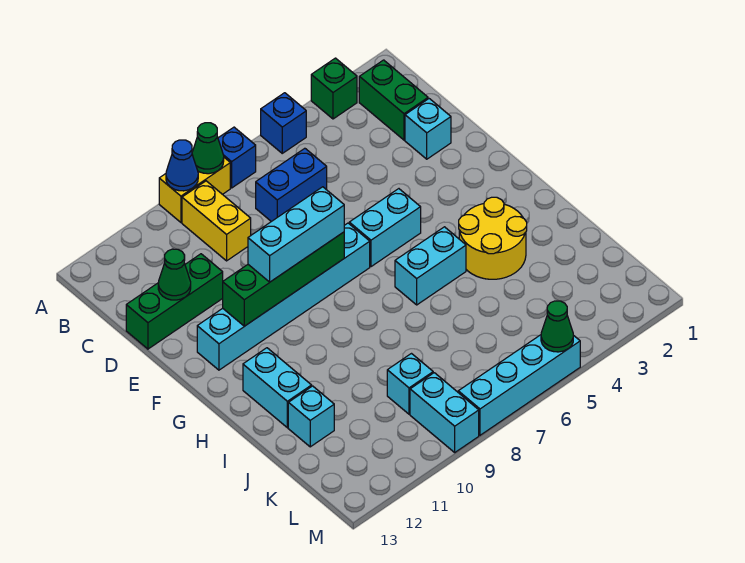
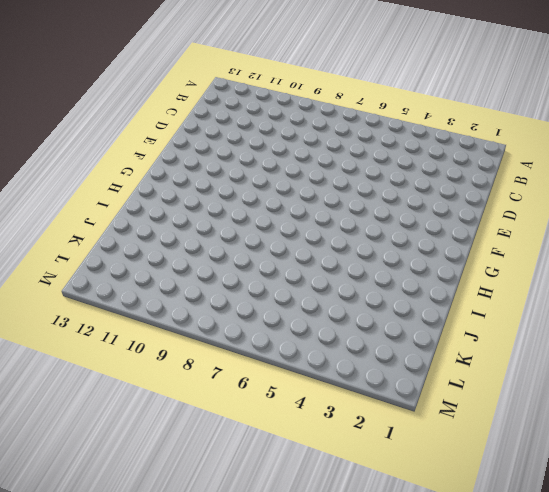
none -> green brick A3 level 1
none -> blue brick A5 level 1
none -> blue brick A7 level 1

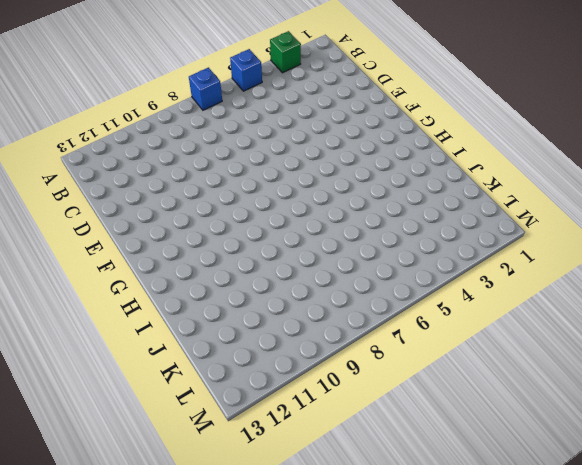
none -> yellow brick A8:A9 level 1
none -> green brick B2:C2 level 1
none -> yellow brick B9:C9 level 1

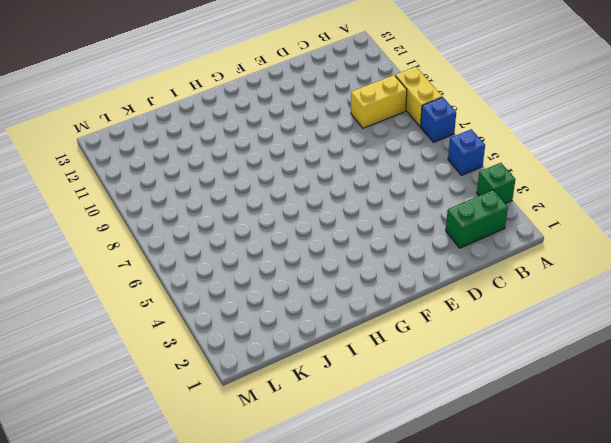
none -> blue brick C6:C7 level 1
none -> cyan brick D2 level 1
none -> green brick D11:D13 level 1

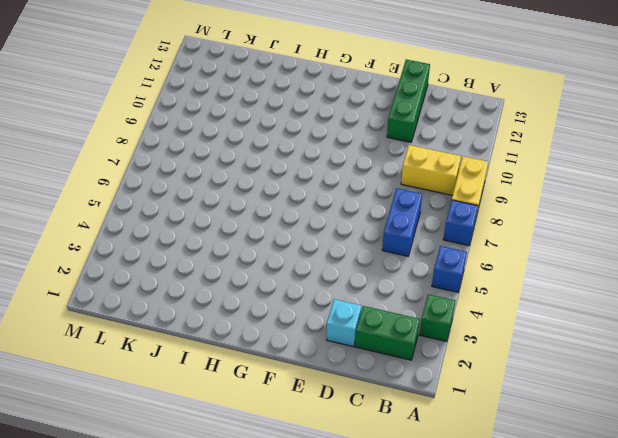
none -> cyan brick F5:F6 level 1
none -> cyan brick F7:F12 level 1
none -> yellow round brick H3:I4 level 1

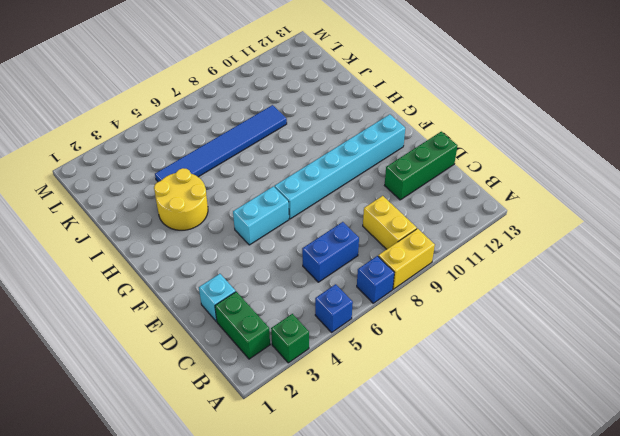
blue tile J4:J9 level 1 -> none
none -> cyan brick H5:H6 level 1
none -> cyan brick H12:I12 level 1
none -> cyan brick J12 level 1

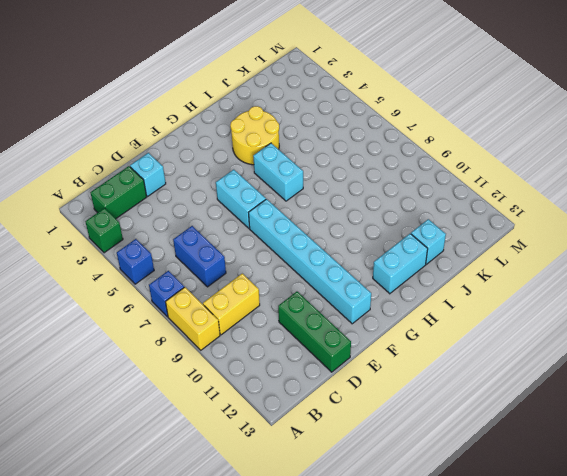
none -> cyan brick K9 level 1
none -> cyan brick L9:M9 level 1
none -> cyan brick M5:M8 level 1

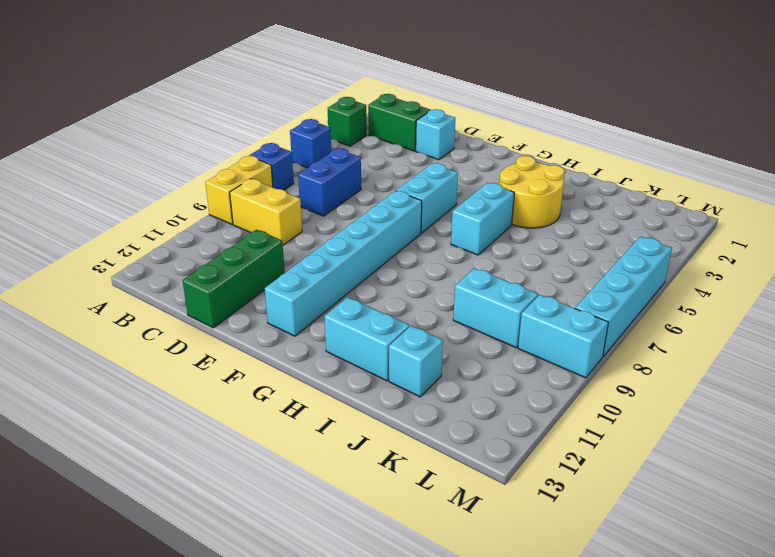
cyan brick J9:K9 level 1 -> cyan brick K9 level 1
none -> green cone A8 level 2
none -> blue cone A9 level 2
none -> green cone D12 level 2

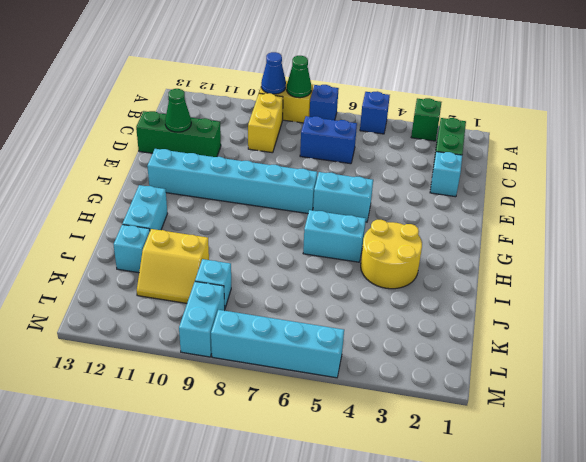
yellow slope J10:K11 level 1 top J -> none
none -> green brick F8:F11 level 2
none -> green cone M5 level 2
none -> cyan brick F8:F10 level 3

